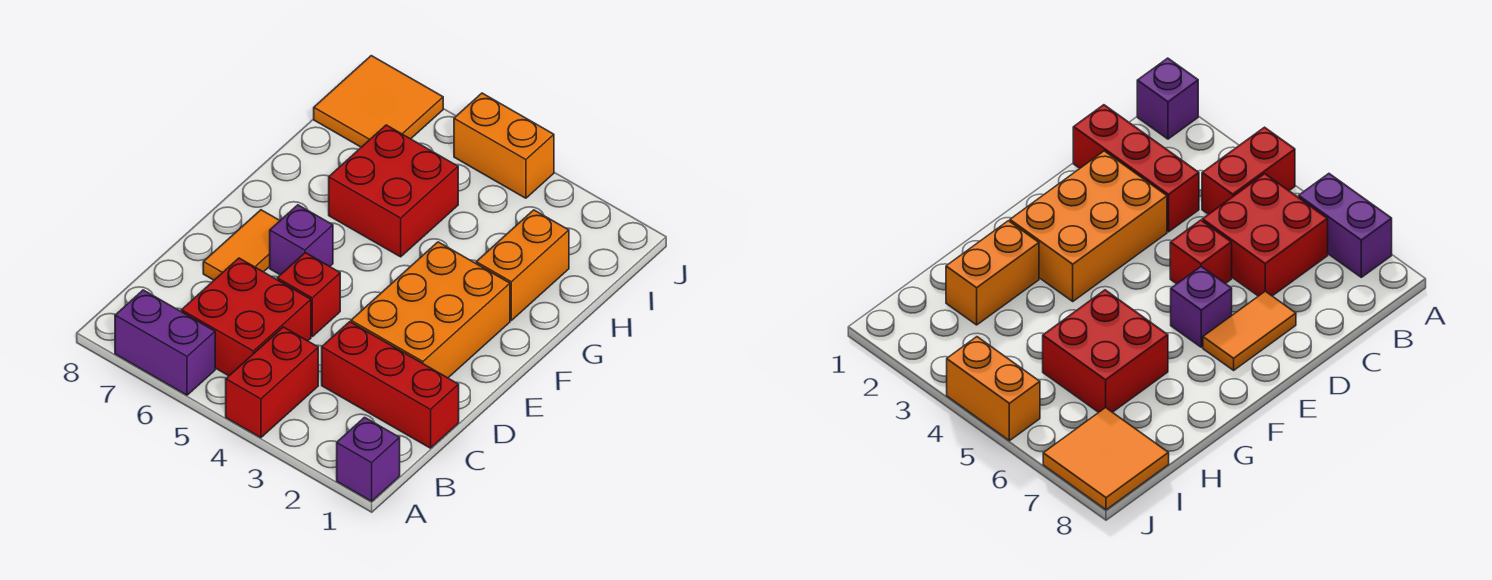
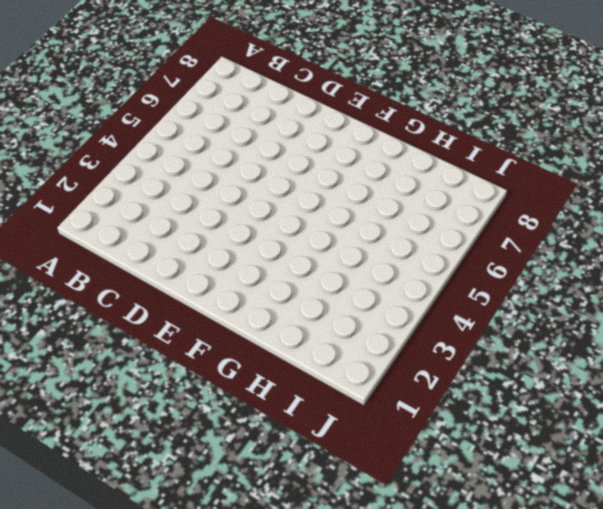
none -> purple brick A1 level 1
none -> red brick A4:B4 level 1
none -> purple brick A6:A7 level 1

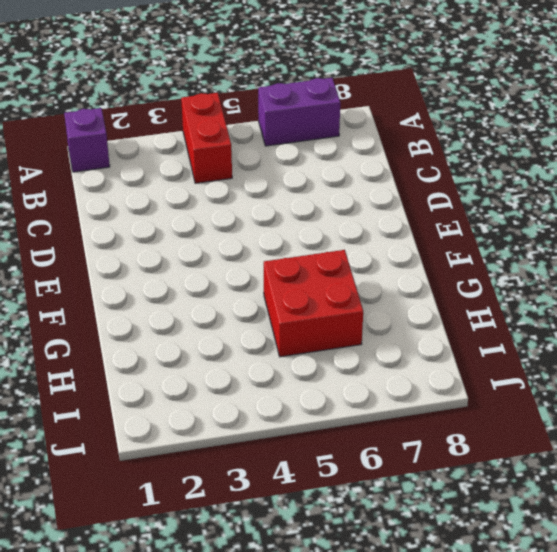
none -> red brick B5:C6 level 1
none -> red brick C1:C3 level 1
none -> orange brick D2:F3 level 1

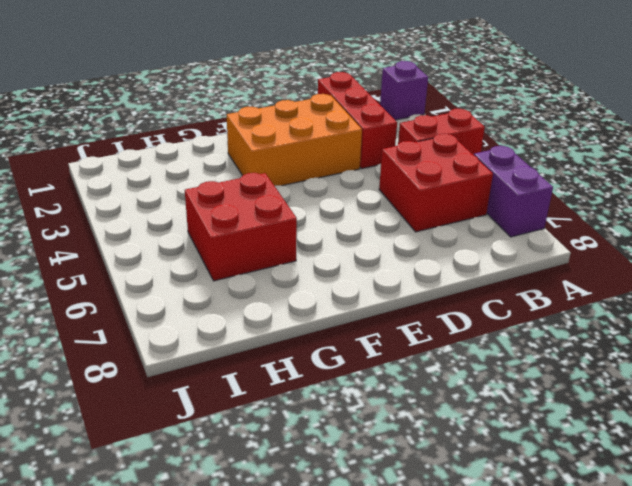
none -> red brick D5 level 1
none -> orange tile D7:E7 level 1
none -> purple brick E6 level 1

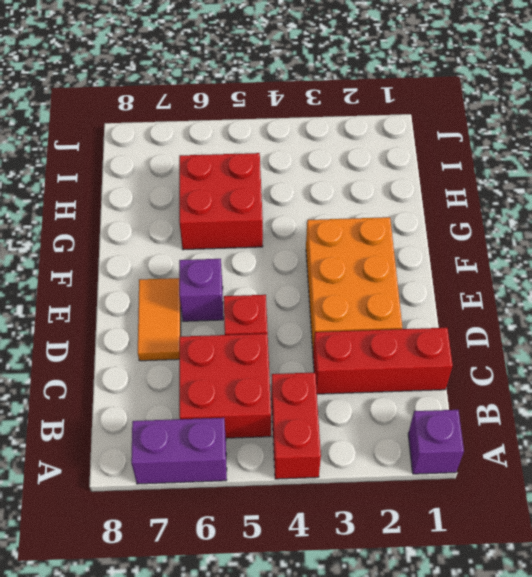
none -> orange brick G2:H2 level 1
none -> orange tile I7:J8 level 1
none -> orange brick J4:J5 level 1

